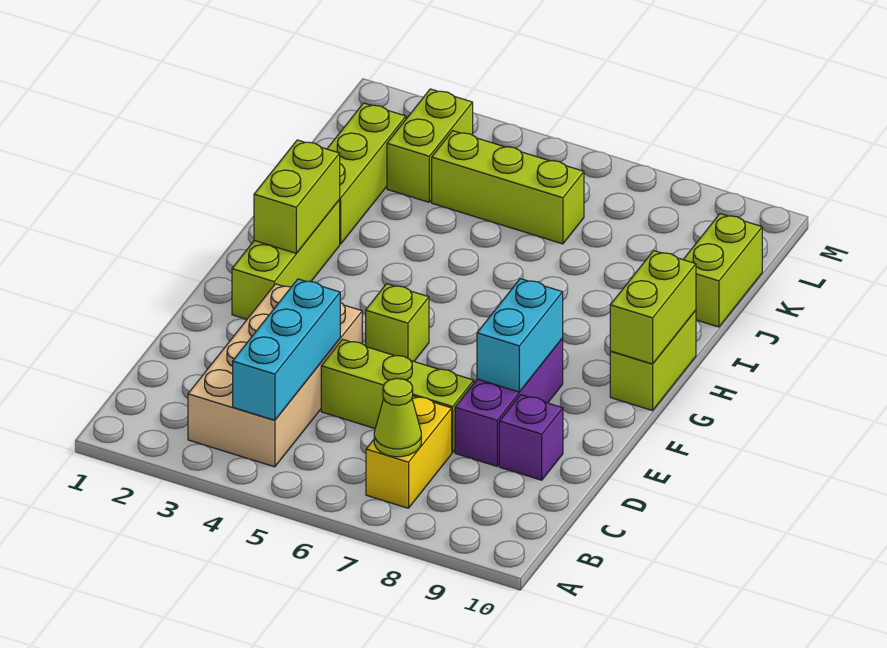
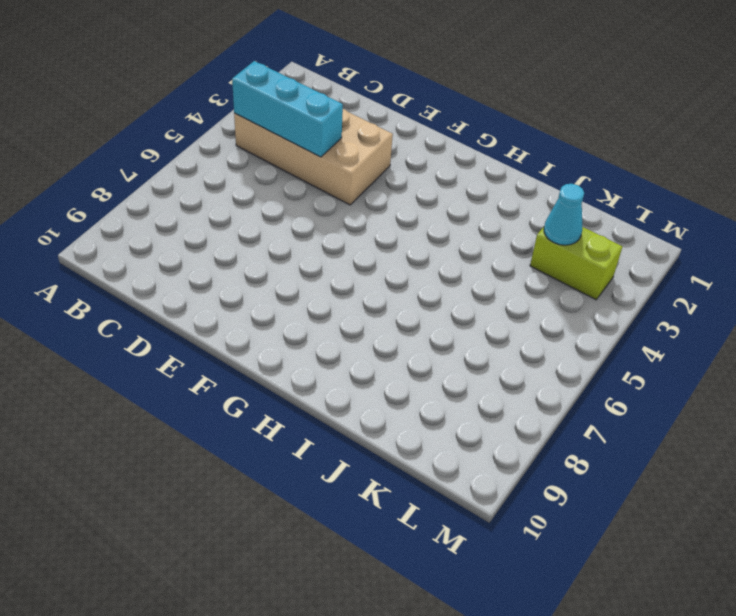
cyan cone K3 level 2 -> none
none -> yellow brick B7:C7 level 1
none -> lime brick D5:D7 level 1
none -> purple brick D8:F8 level 1

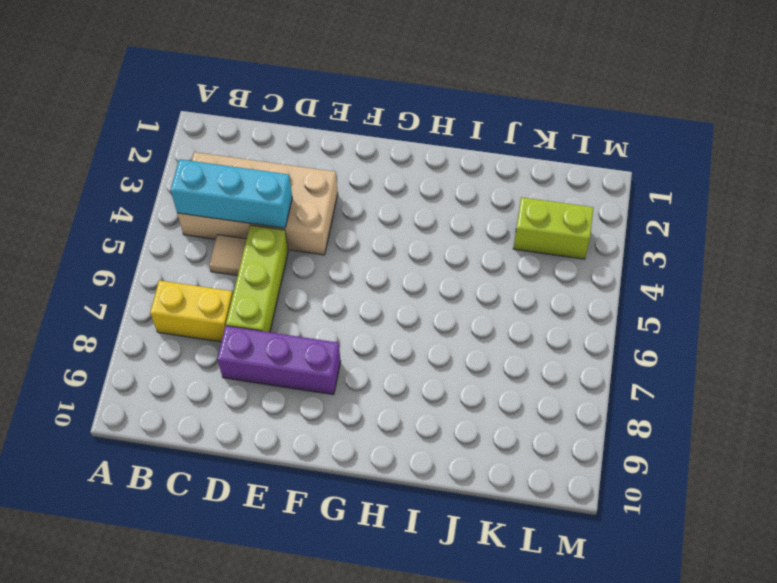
tan tile C5 level 1 -> none
none -> purple brick D9 level 1
none -> lime brick F2:H2 level 1
none -> lime brick F5 level 1

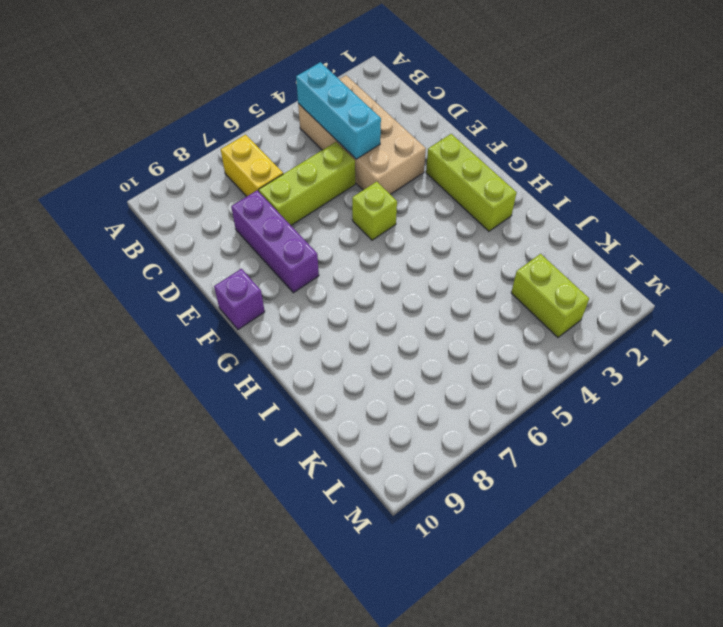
purple brick F10 level 1 -> purple brick D9 level 1
none -> lime brick G10:H10 level 1
none -> lime brick I2:K2 level 1
none -> lime brick J10:K10 level 1

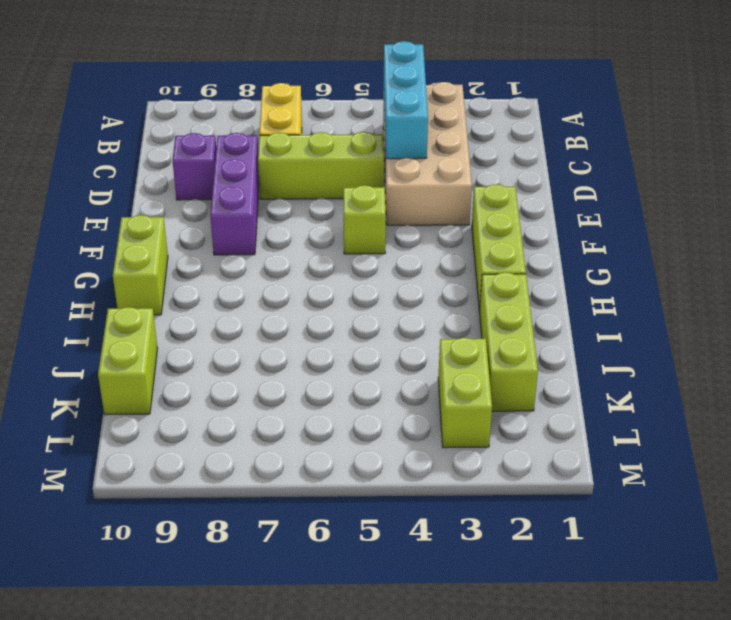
none -> lime brick K4:K6 level 1
none -> lime cone B7 level 2
none -> cyan brick E8:F8 level 2

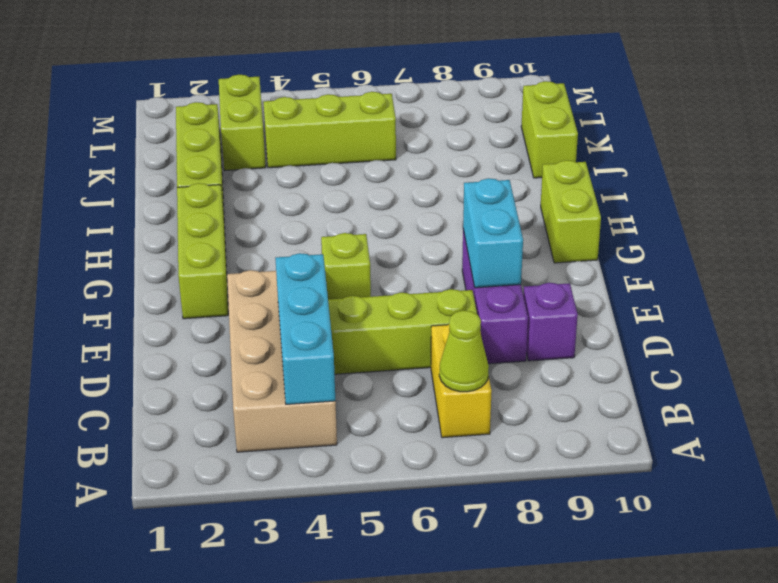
none -> lime brick G2:H2 level 2
none -> lime brick G10:H10 level 2

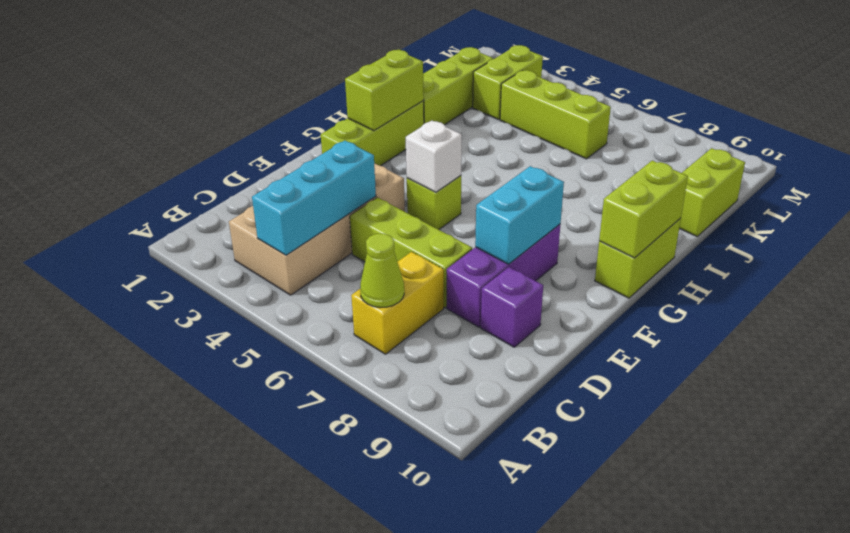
white brick F5 level 2 -> none

